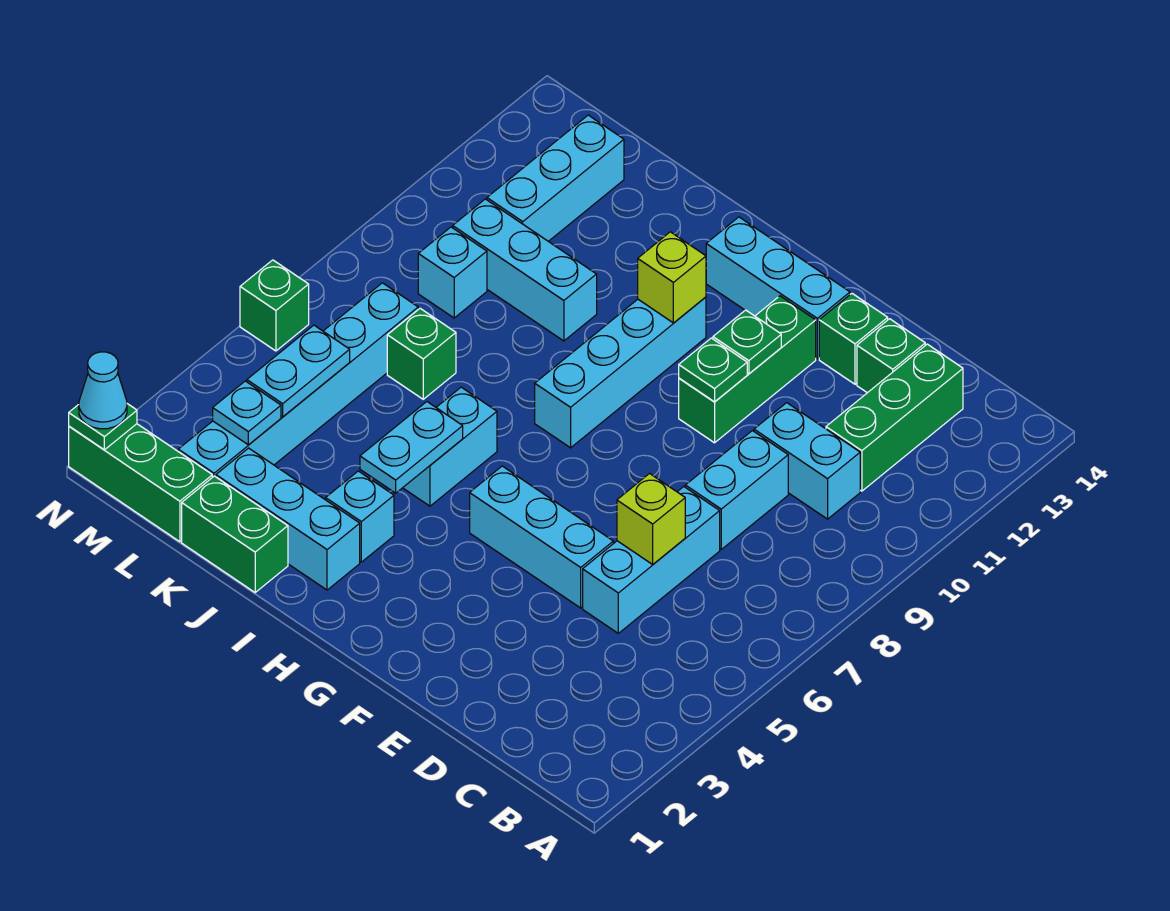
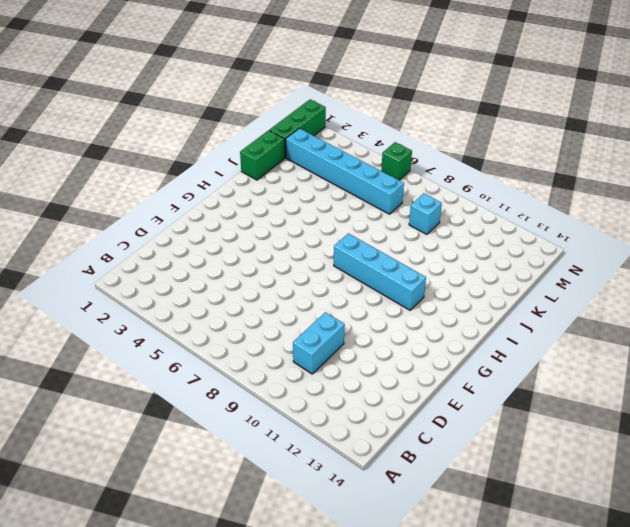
none -> green brick C11:C13 level 1
none -> cyan brick D5:D7 level 1
none -> cyan brick D8:D9 level 1
none -> green brick D13 level 1

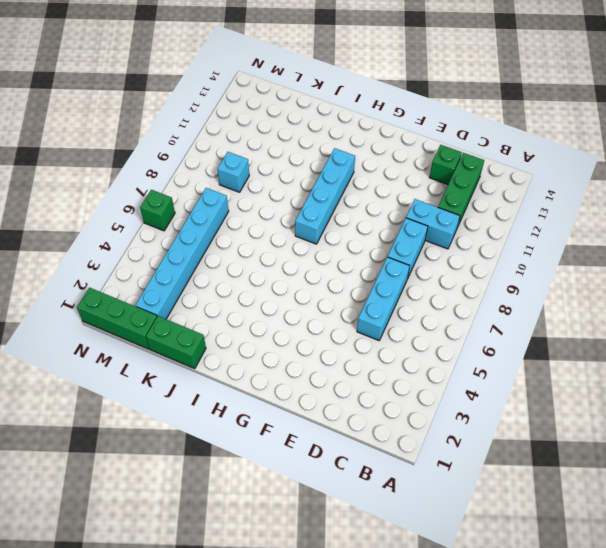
none -> cyan brick E5:G5 level 1
none -> green brick E13 level 1
none -> green brick F10:F12 level 1
none -> cyan brick F13:H13 level 1

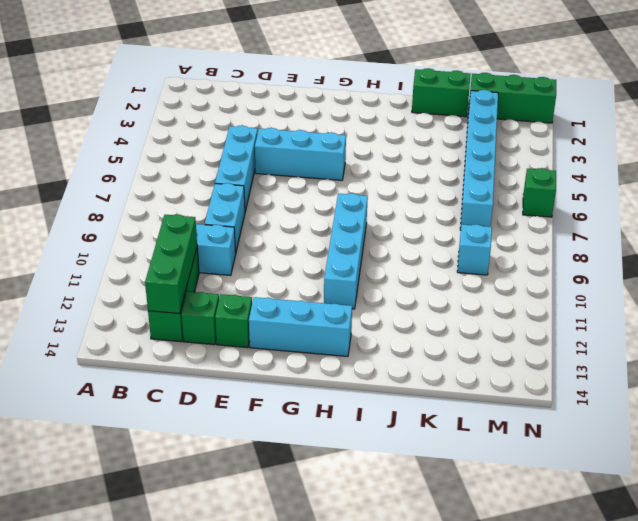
green brick C11:C13 level 2 -> green brick F10:F12 level 1
none -> cyan brick I2:K2 level 1
none -> cyan brick I3 level 1
none -> cyan brick I5:I6 level 1
none -> cyan brick J10:L10 level 1

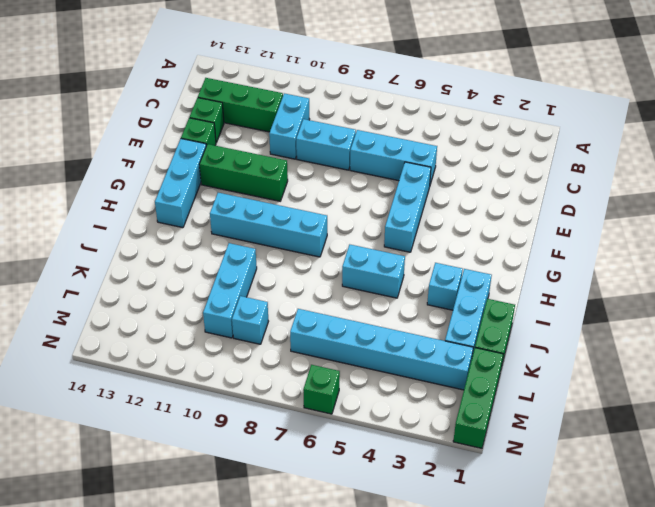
none -> green brick K7 level 1
none -> cyan brick L11:L13 level 1
none -> lime brick D6 level 2
none -> green plate F10 level 2

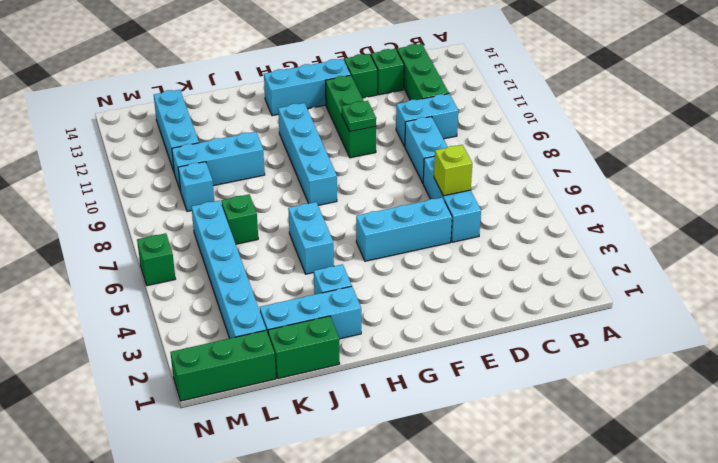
none -> green plate F11 level 2
none -> lime brick H11 level 2
none -> cyan plate I4:I5 level 2
none -> cyan plate L3 level 2

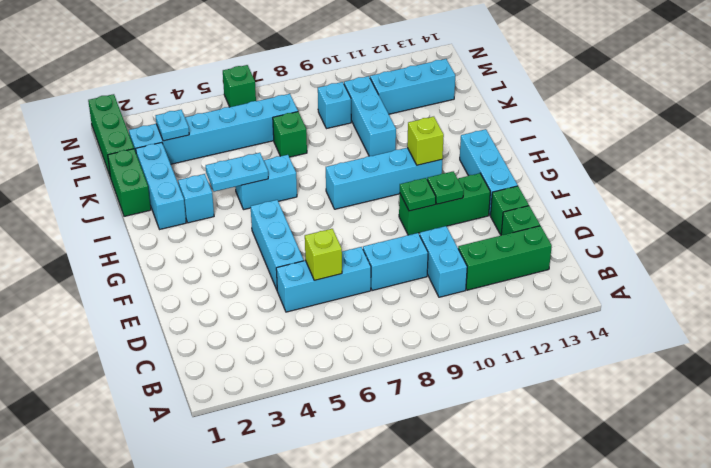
none -> cyan plate L4:L5 level 2
none -> green plate N1 level 2
none -> cyan cone N1 level 3

